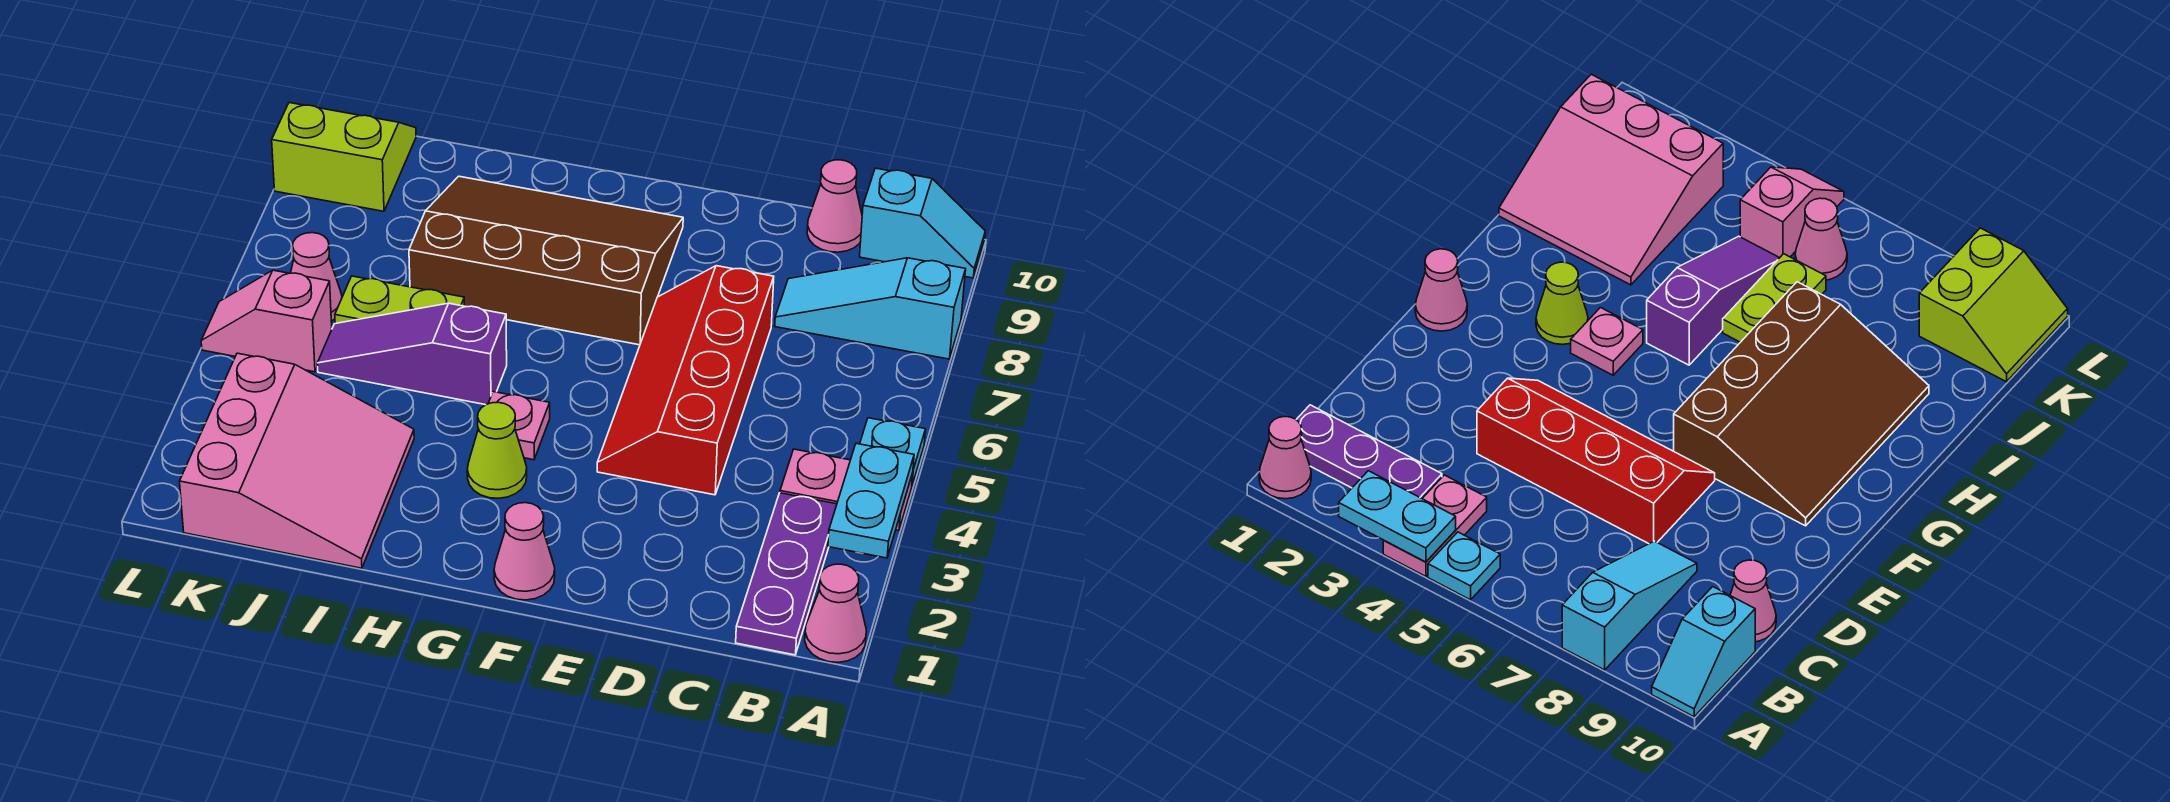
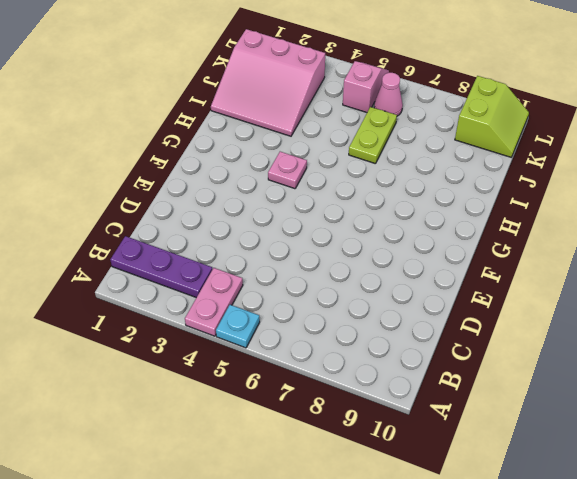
none -> pink cone A1 level 1
none -> cyan slope A8:C8 level 1 top A
none -> cyan slope A10:B10 level 1 top B

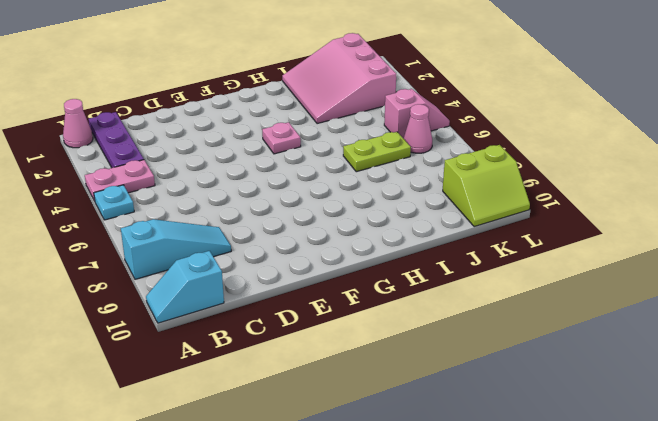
none -> pink cone C10 level 1
none -> red slope D4:E7 level 1 top D
none -> pink cone F1 level 1

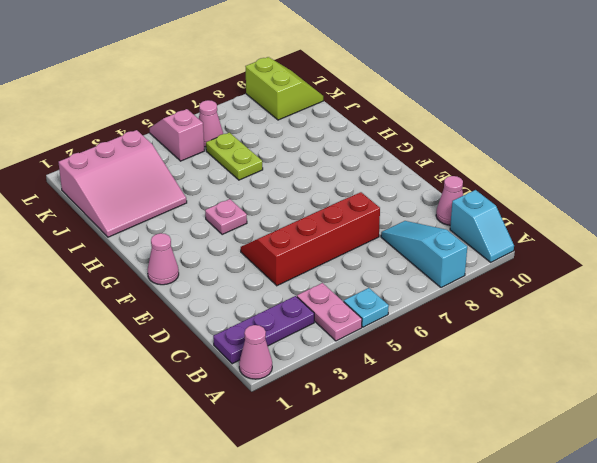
none -> brown slope F7:I9 level 1 top 7
none -> lime cone G3 level 1
none -> purple slope H5:J5 level 1 top H

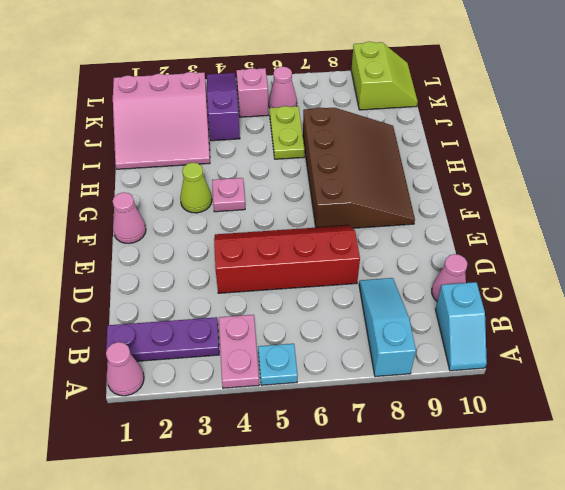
purple slope J4:L4 level 1 top J -> purple slope H5:J5 level 1 top H
none -> cyan plate A3:A4 level 2

